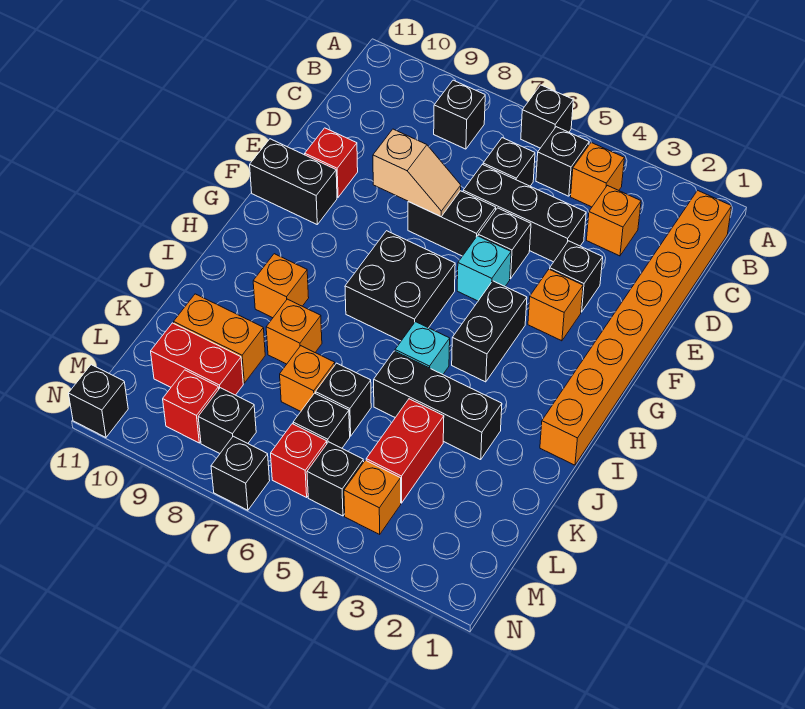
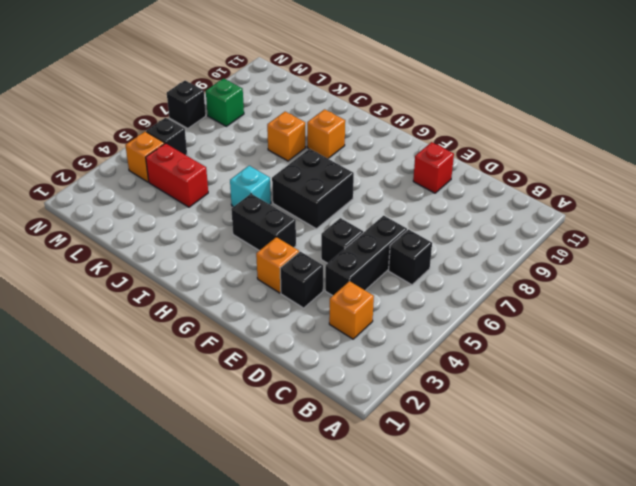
green brick M8 level 1 -> black brick M8 level 1
none -> black brick A6 level 1
none -> orange brick B1:I1 level 1
none -> orange brick B4 level 1
none -> black brick B5 level 1

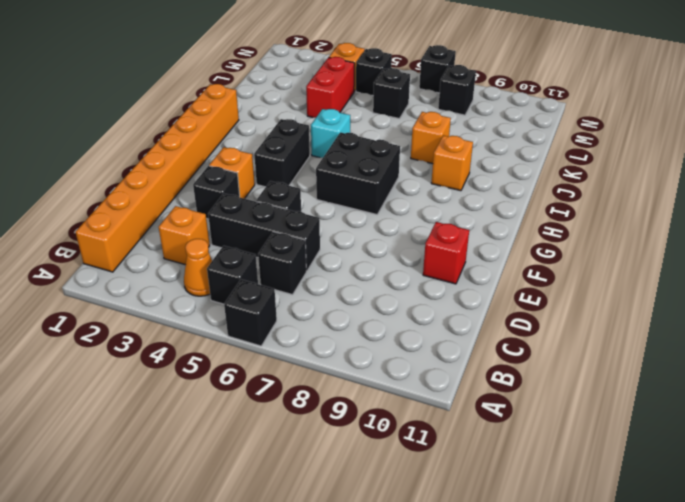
orange cone B4 level 1 -> orange brick B4 level 1
none -> black brick B8 level 1
none -> black brick E6:E7 level 1
none -> cyan brick F5 level 1
none -> black brick F10:F11 level 1

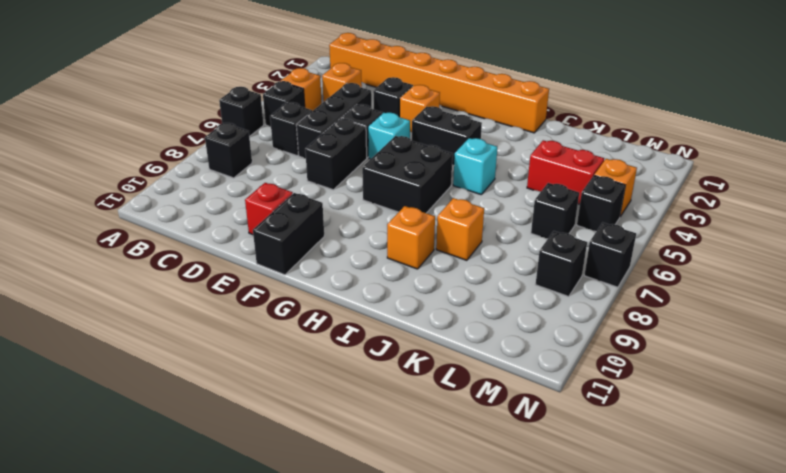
none -> black brick J3:J5 level 1
none -> black brick K6 level 1
none -> orange brick K7 level 1
none -> orange brick K9:K10 level 1

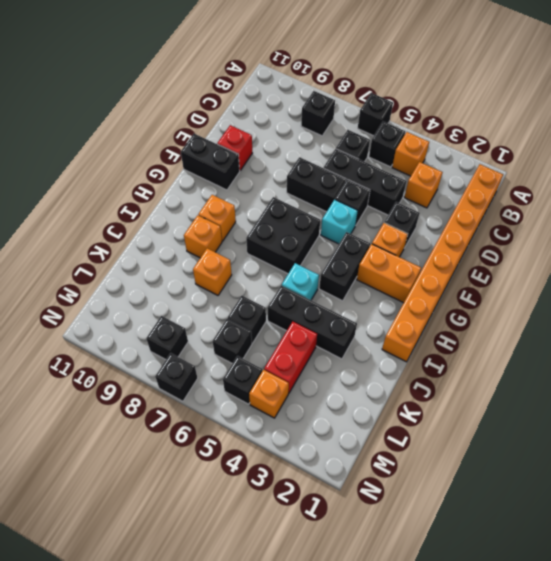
orange brick G2:G3 level 1 -> orange brick K9:K10 level 1
orange brick H9 level 1 -> orange brick K7 level 1
none -> red brick L9:L10 level 1
none -> red brick M6 level 1
none -> red brick M9 level 1
none -> black brick N11 level 1

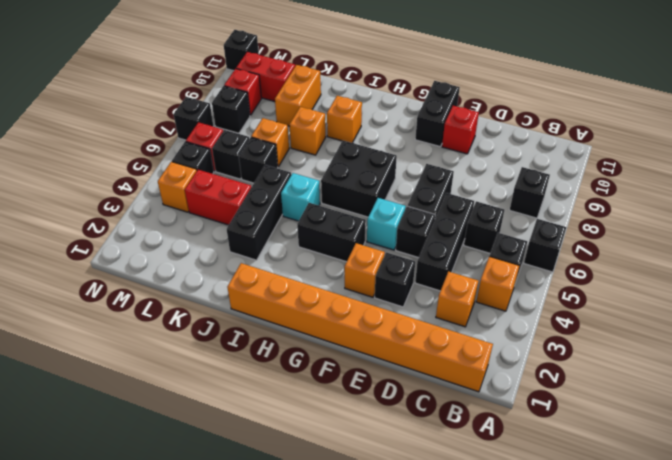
red brick L10:M10 level 1 -> red brick L9:L10 level 1
none -> tan slope E7:E8 level 2 top 8

